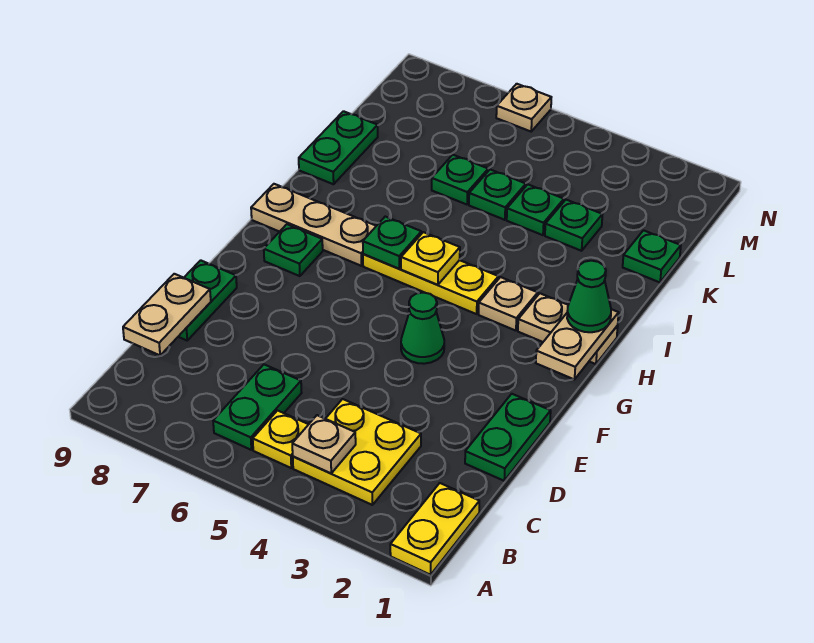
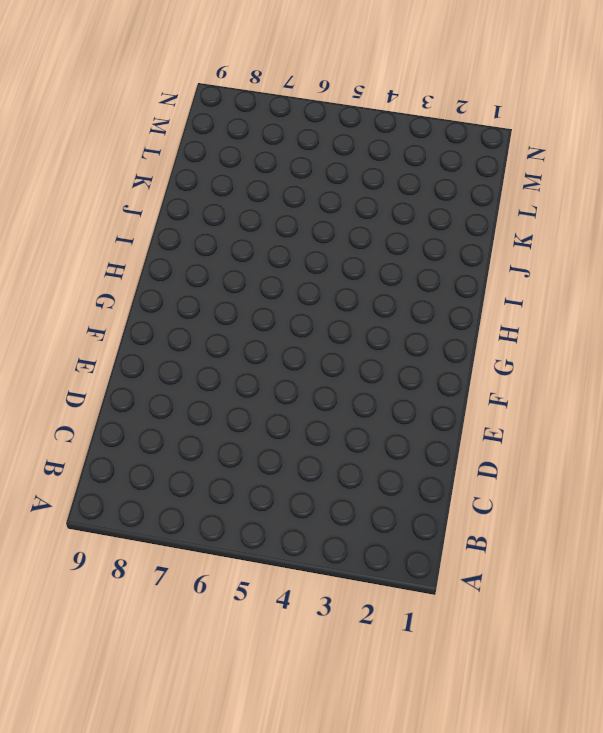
none -> yellow plate A1:B1 level 1
none -> yellow plate B3:C4 level 1
none -> yellow plate B5 level 1

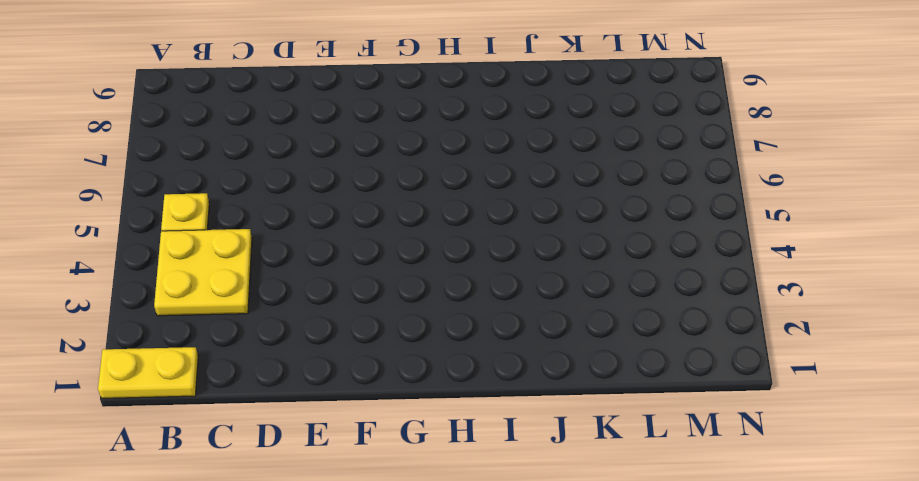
none -> green plate B6:C6 level 1
none -> green plate D1:E1 level 1
none -> green plate D9:E9 level 1

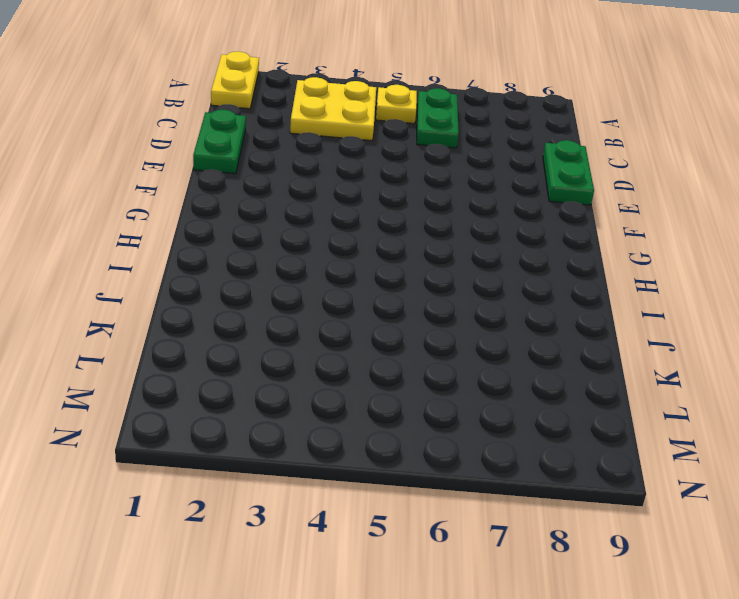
none -> green cone F4 level 1
none -> green plate G8 level 1
none -> tan plate H1:H2 level 1

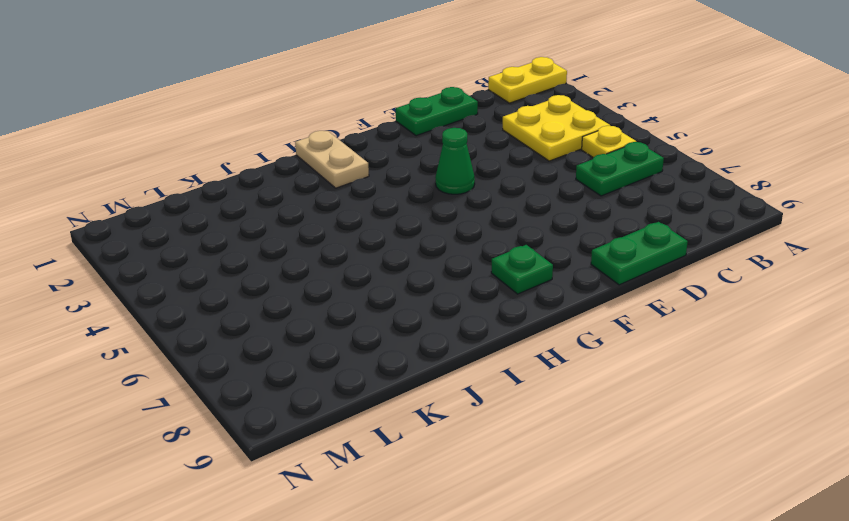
none -> tan plate H3 level 1
none -> yellow plate H4:H6 level 1
none -> tan plate H7:H9 level 1

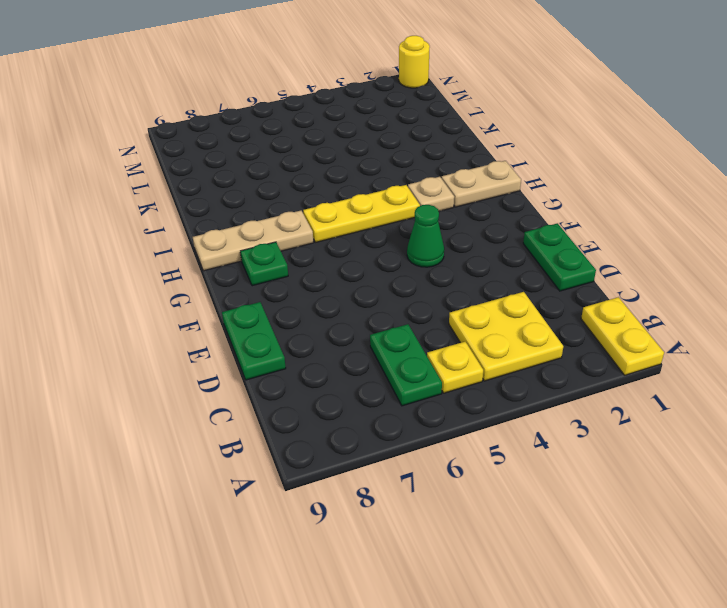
yellow round brick N1 level 1 -> none
none -> green plate J9:K9 level 1
none -> green plate K1 level 1
none -> green plate K3 level 1

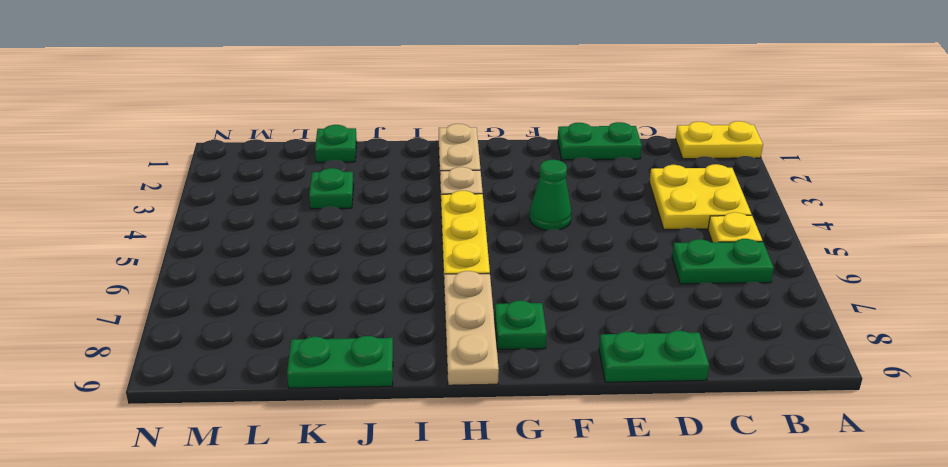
none -> green plate K4 level 1
none -> green plate K5 level 1
none -> green plate K6 level 1

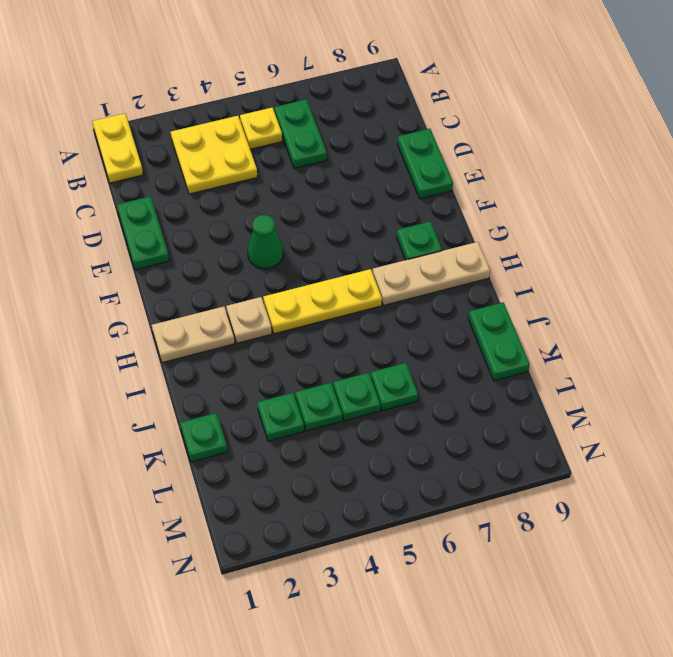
none -> tan plate N6 level 1
none -> tan plate B4 level 2
none -> tan plate C9:D9 level 2

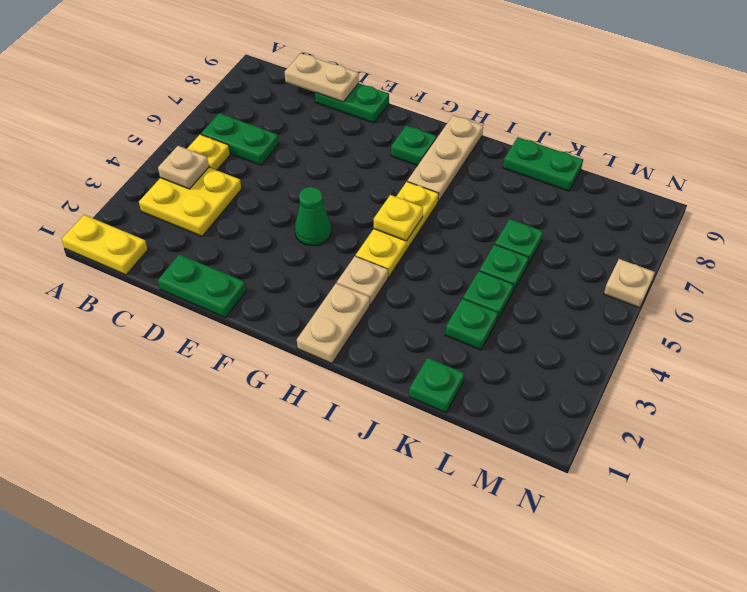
none -> tan plate G1:H1 level 2
none -> green plate H6 level 2
none -> green cone H1 level 3

